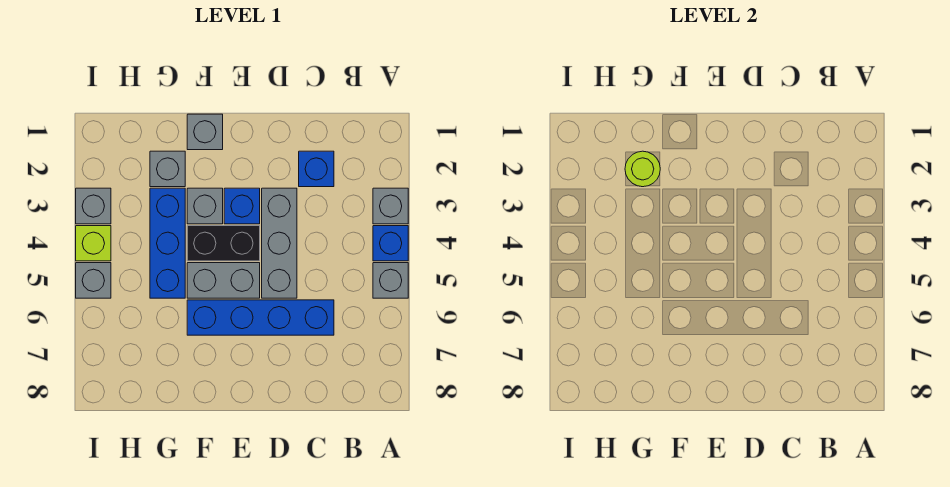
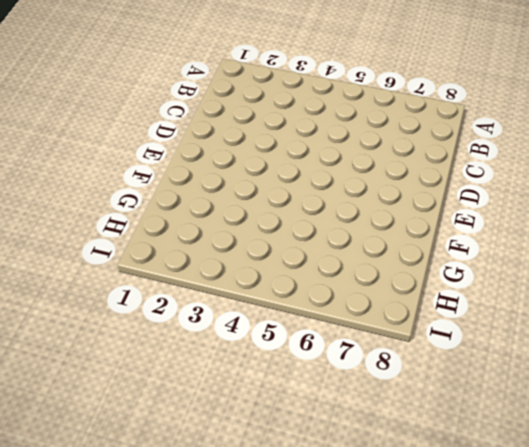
none -> grey brick A3 level 1
none -> blue brick A4 level 1
none -> grey brick A5 level 1

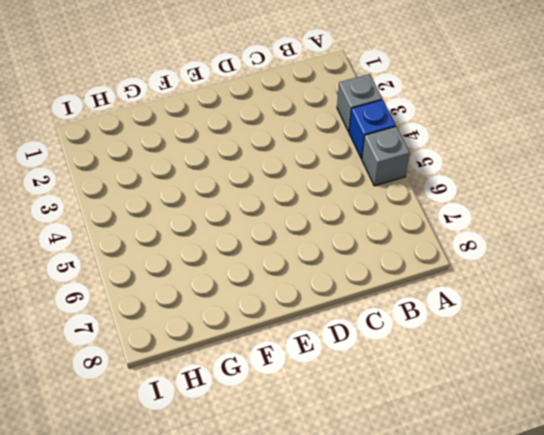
none -> blue brick C2 level 1
none -> blue brick C6:F6 level 1
none -> grey brick D3:D5 level 1

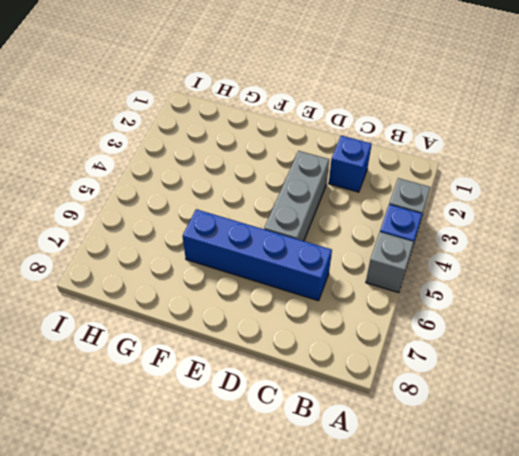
none -> blue brick E3 level 1
none -> black brick E4:F4 level 1
none -> grey brick E5:F5 level 1

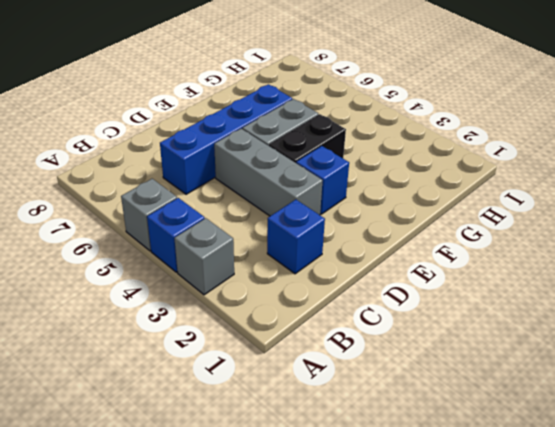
none -> grey brick F1 level 1
none -> grey brick F3 level 1
none -> grey brick G2 level 1

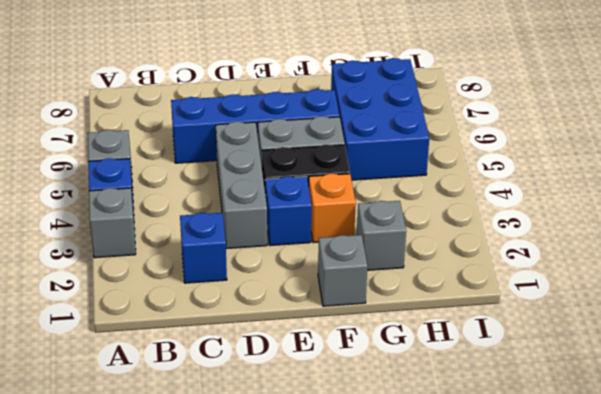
orange brick F3 level 1 -> grey brick F3 level 1
blue brick G5:H7 level 1 -> blue brick G3:G5 level 1
none -> grey brick I3 level 1
none -> lime brick I4 level 1
none -> grey brick I5 level 1

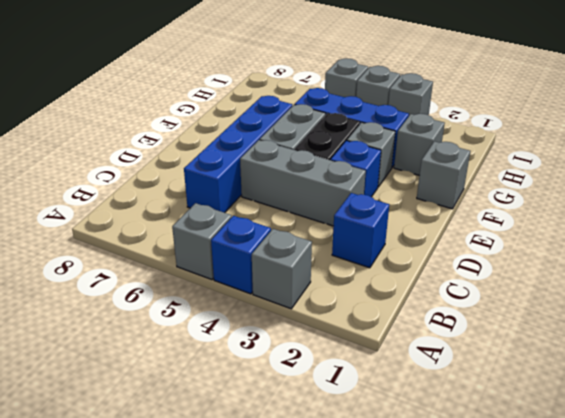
grey brick I4 level 1 -> lime brick I4 level 1
none -> lime round brick G2 level 2

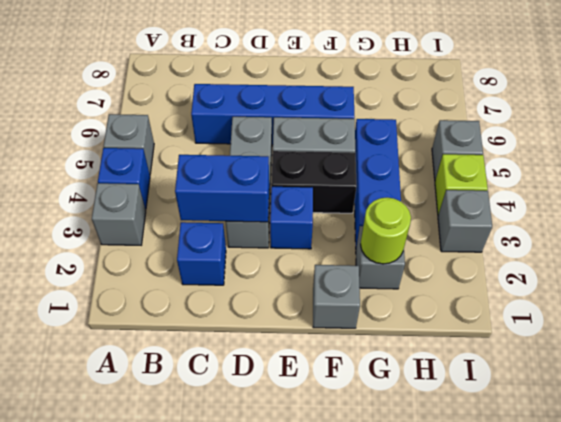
blue brick C3:D3 level 2 -> none
none -> grey brick F3 level 1

